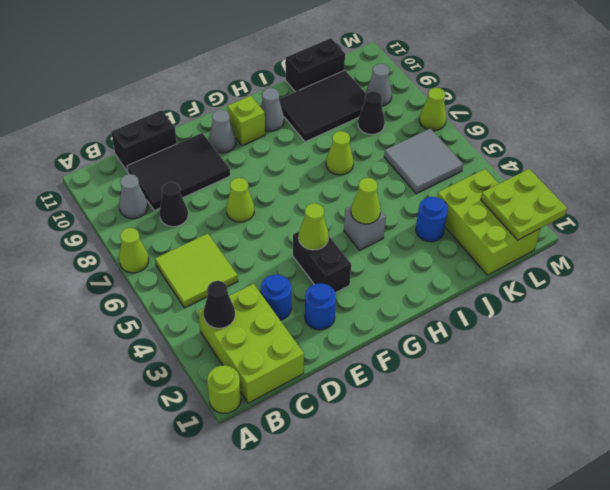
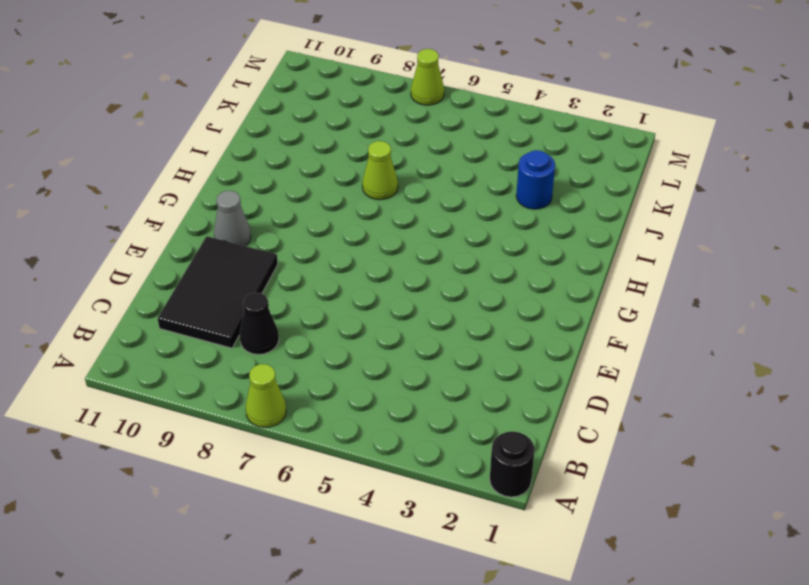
black round brick A1 level 1 -> lime round brick A1 level 1
none -> lime brick B1:C3 level 1
none -> lime tile B5:C6 level 1
none -> grey cone B9 level 1

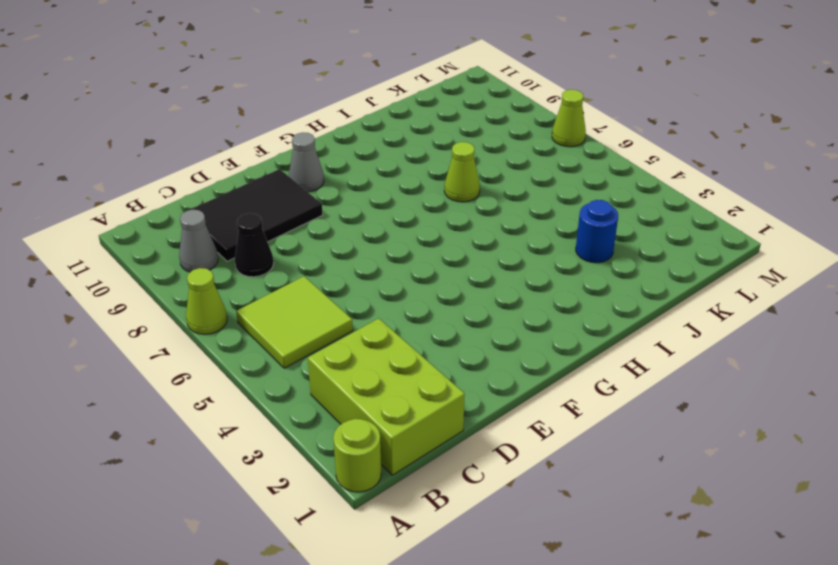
none -> black brick C11:D11 level 1
none -> blue round brick D3 level 1
none -> blue round brick E2 level 1

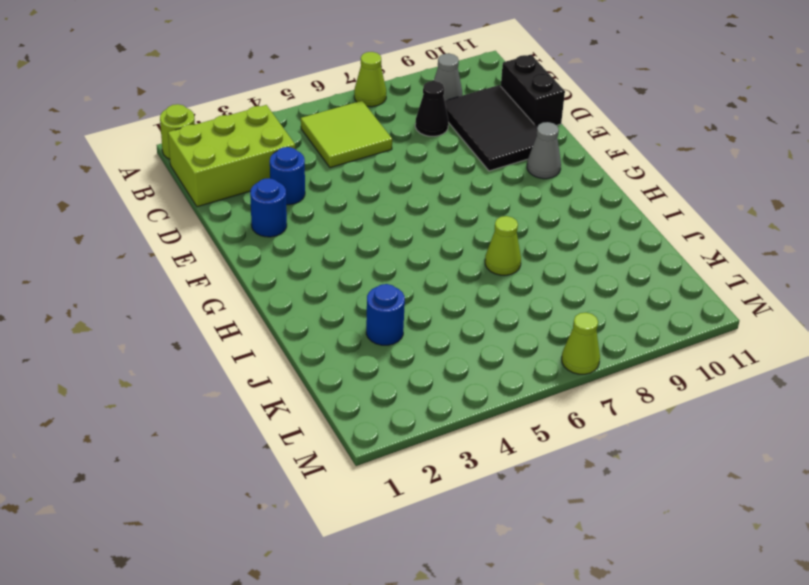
none -> lime cone E7 level 1
none -> black brick F3:F4 level 1
none -> lime brick G10 level 1

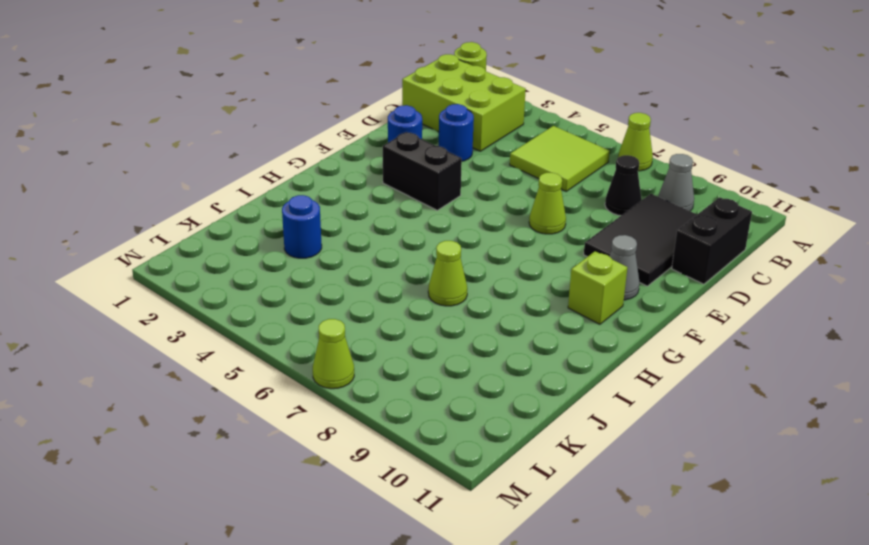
none -> grey brick H4 level 1
none -> grey cone H10 level 1
none -> black tile I9:K10 level 1

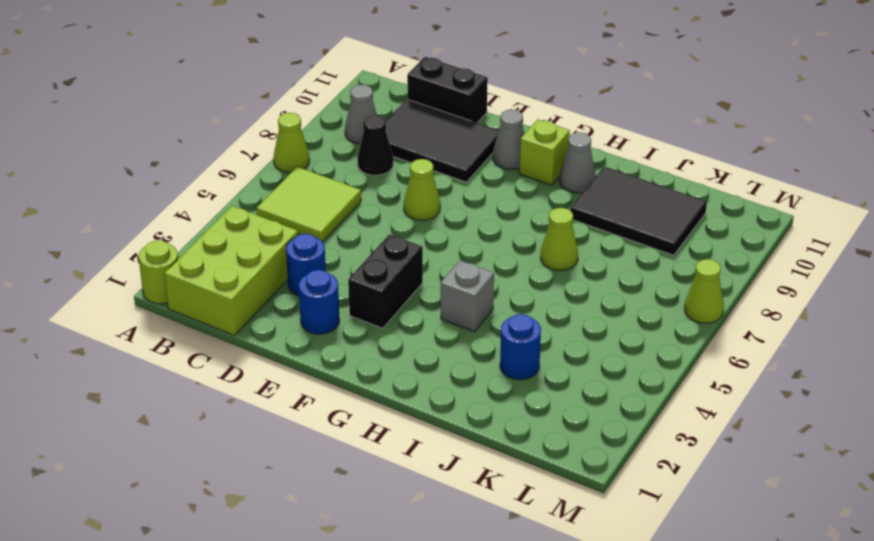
none -> black brick J11:K11 level 1
none -> lime brick K1:L3 level 1
none -> grey tile K5:L6 level 1

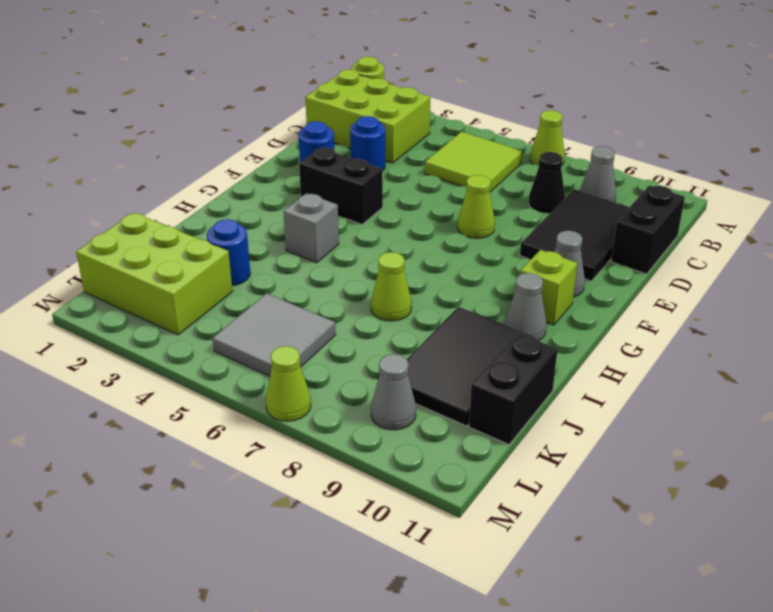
none -> black cone K8 level 1
none -> black cone B3 level 2
none -> lime cone F4 level 2

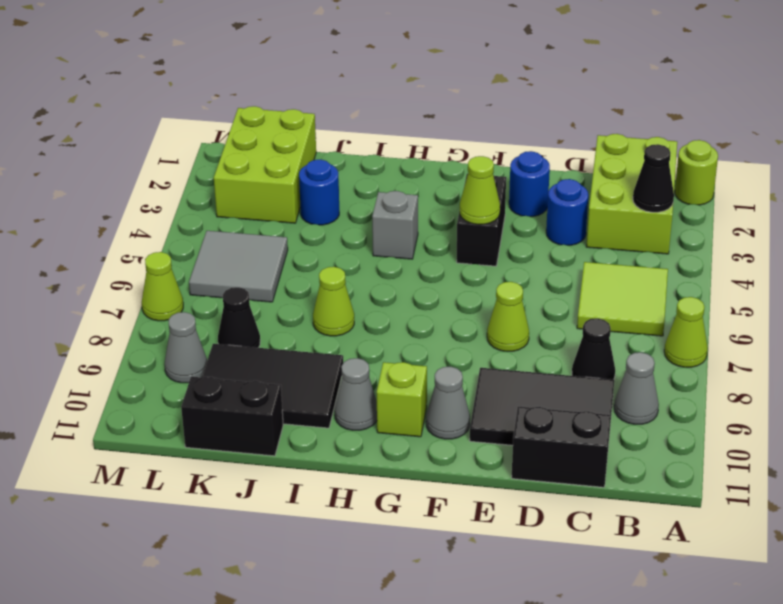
none -> lime cone H4 level 2
none -> lime plate L1:M2 level 2

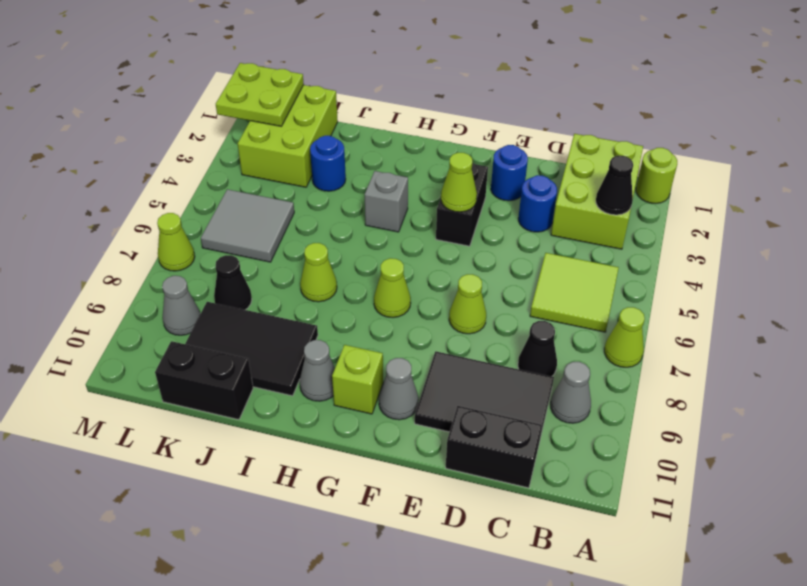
lime cone G7 level 1 -> lime cone H4 level 2

